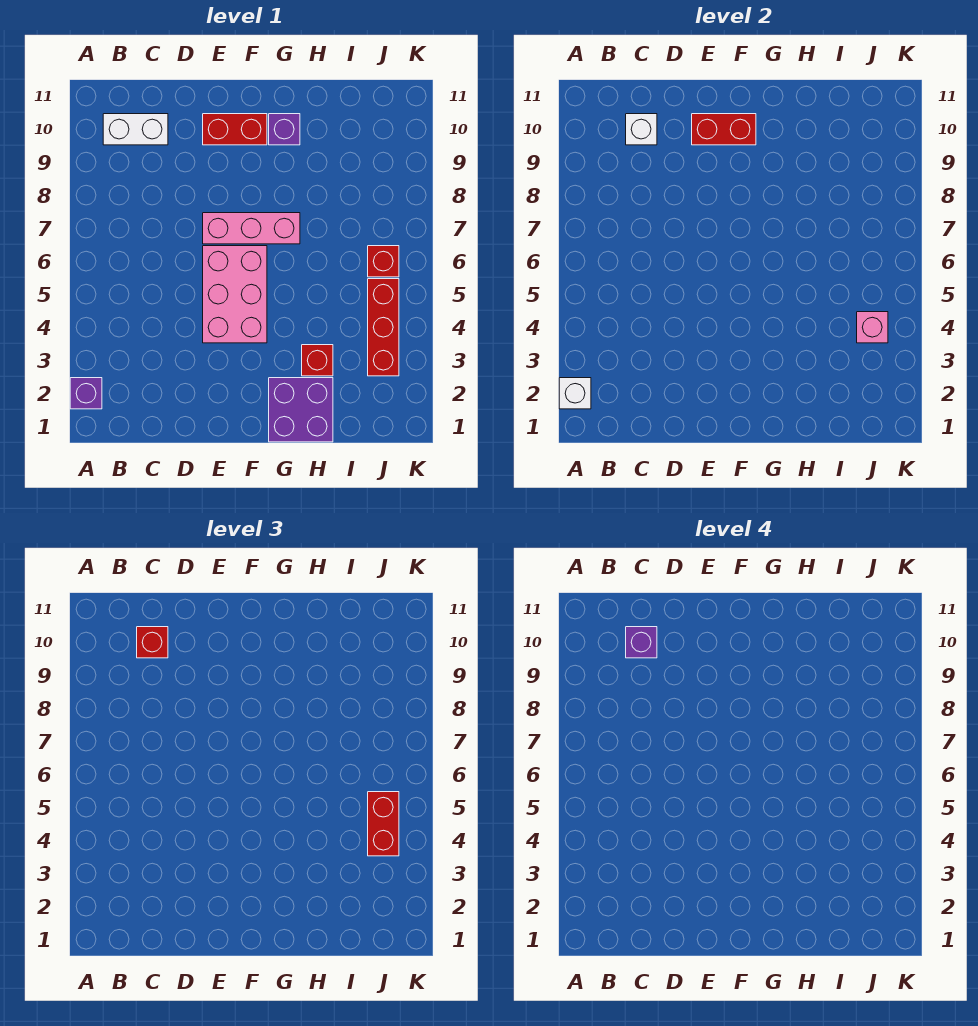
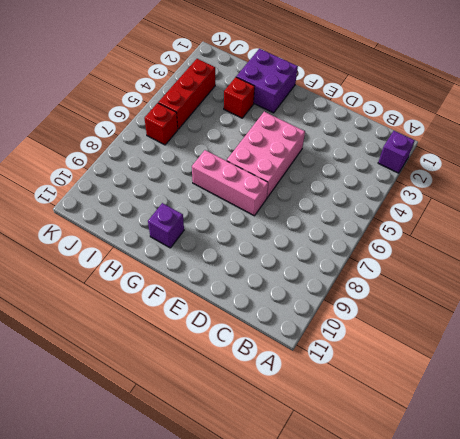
none -> white brick B10:C10 level 1
none -> red brick E10:F10 level 1
none -> white brick A2 level 2

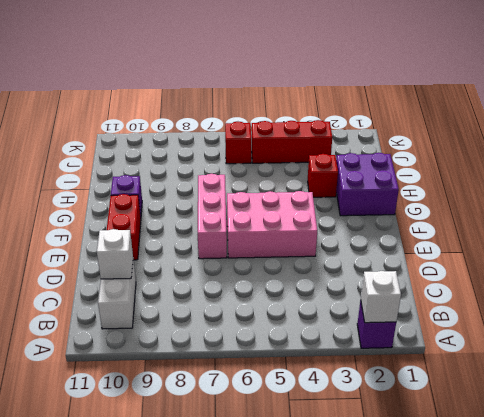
none -> red brick E10:F10 level 2
none -> pink brick J4 level 2
none -> red brick C10 level 3

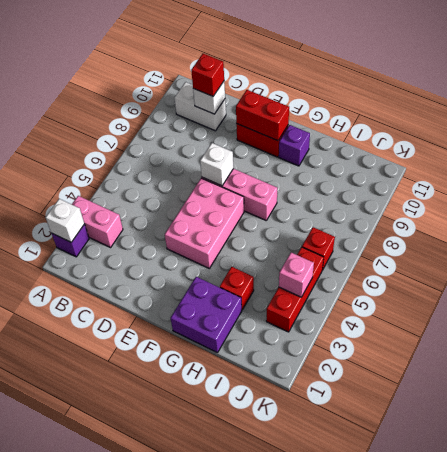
pink brick A3:B3 level 1 -> none
white brick E7 level 2 -> none
none -> red brick J4:J5 level 3
none -> purple brick C10 level 4

